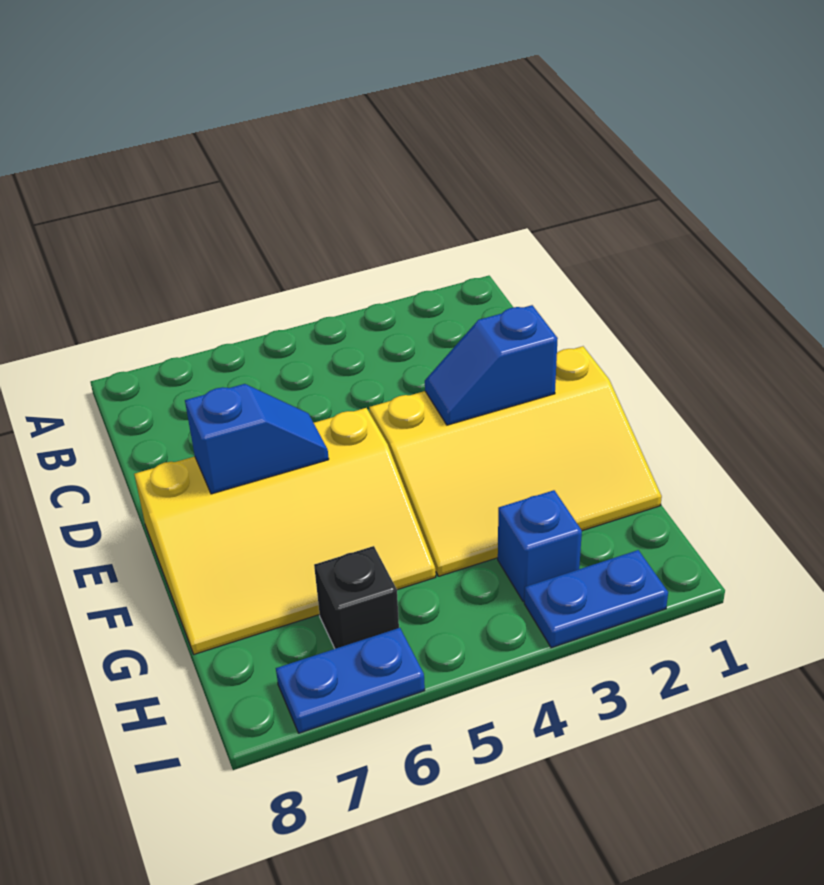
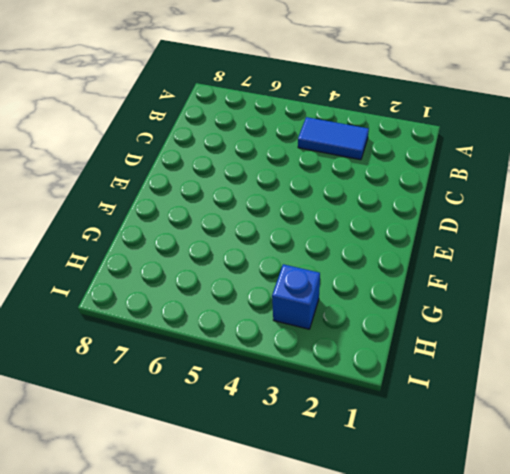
blue tile B3:B4 level 1 -> none
none -> yellow slope E1:G4 level 1 top E
none -> yellow slope E5:G8 level 1 top E

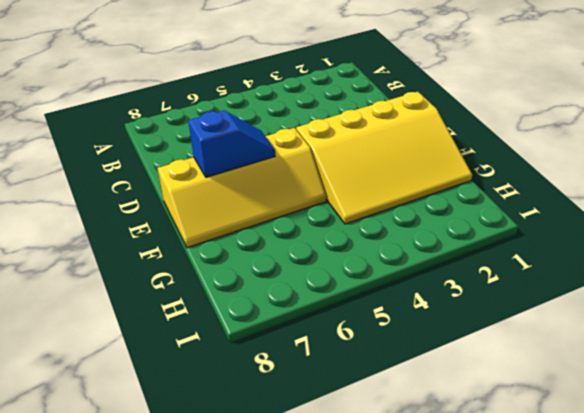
yellow slope E5:F8 level 1 top E -> yellow slope E5:G8 level 1 top E
none -> blue brick H3 level 1
none -> black brick H6 level 1

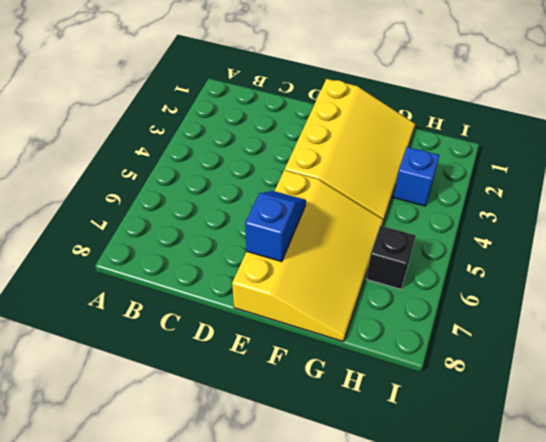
none -> blue plate I2:I3 level 1
none -> blue plate I6:I7 level 1

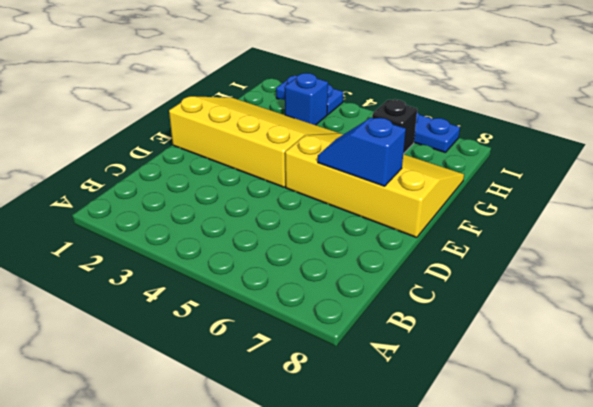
none -> blue slope E2:E3 level 2 top 2

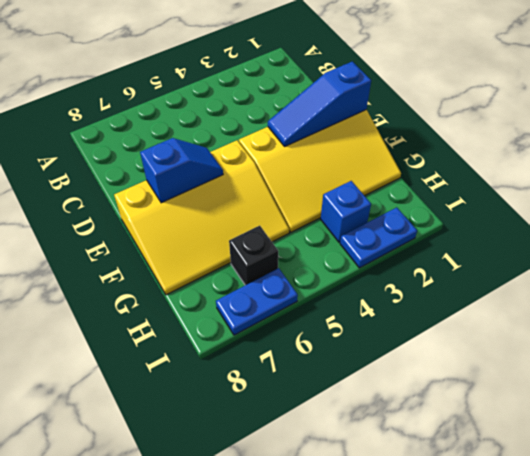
blue slope E1:E3 level 2 top 1 -> blue slope E2:E3 level 2 top 2

